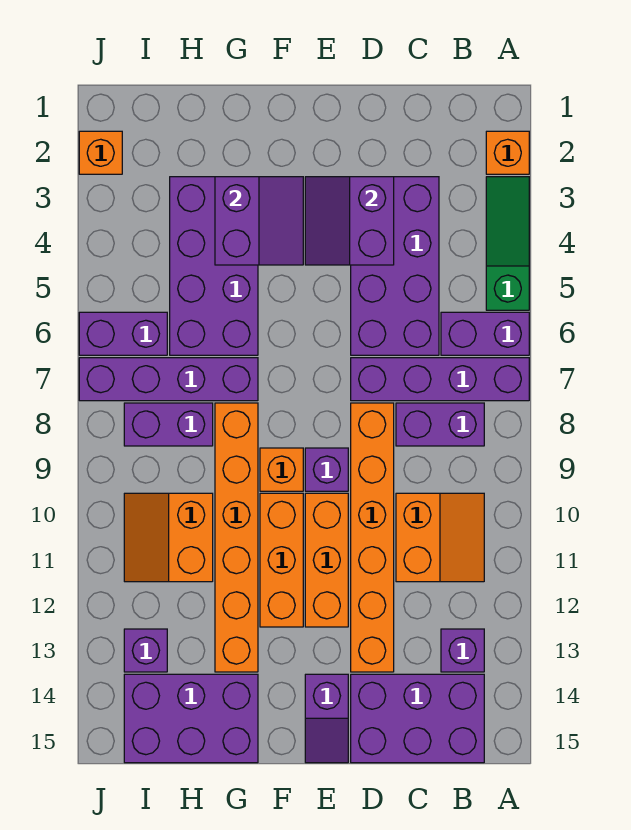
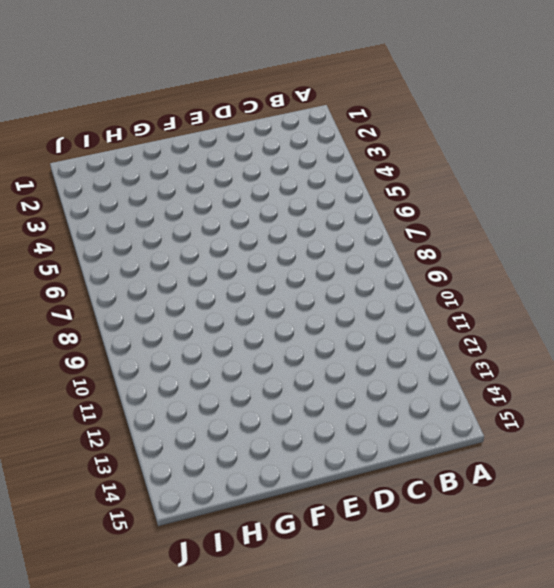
none -> orange brick A2 level 1
none -> green slope A3:A5 level 1 top 5
none -> purple brick A6:B6 level 1

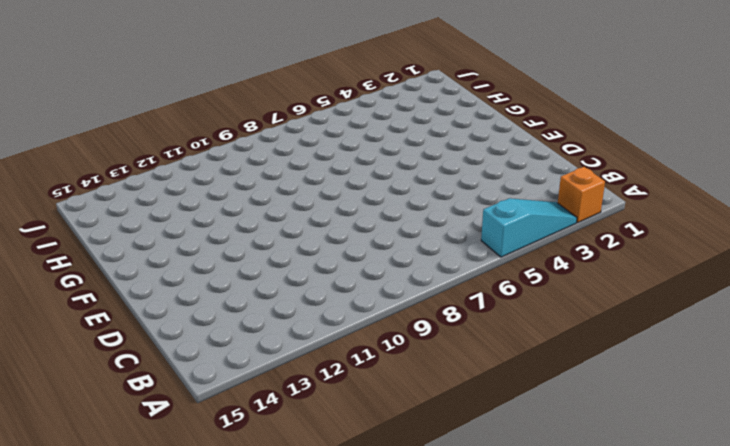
cyan slope A3:A5 level 1 top 5 -> green slope A3:A5 level 1 top 5
none -> purple brick A6:B6 level 1
none -> purple brick A7:D7 level 1
none -> purple brick B8:C8 level 1

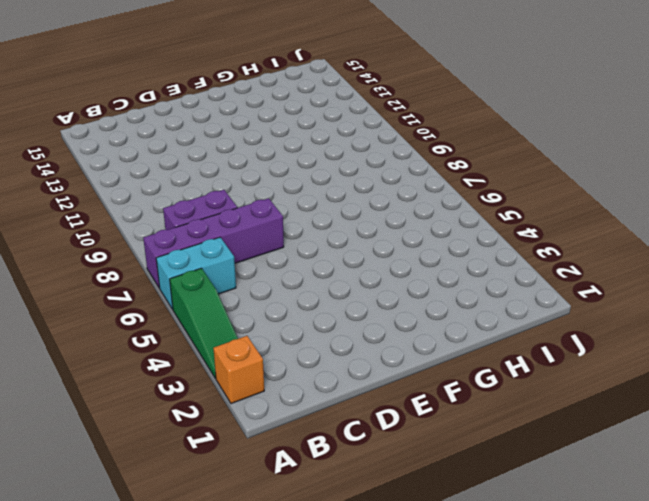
cyan brick A6:B6 level 1 -> purple brick A6:B6 level 1
none -> orange slope B10:C11 level 1 top C
none -> purple brick B13 level 1
none -> purple brick B14:D15 level 1

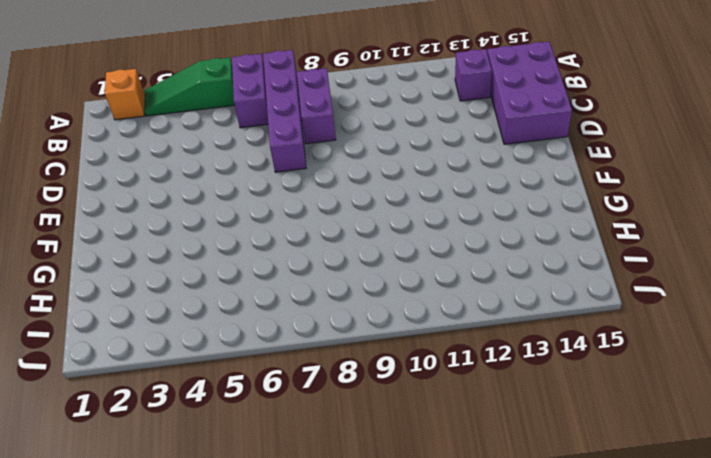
none -> orange slope B10:C11 level 1 top C
none -> purple brick C3:D6 level 1
none -> orange brick D8:D13 level 1

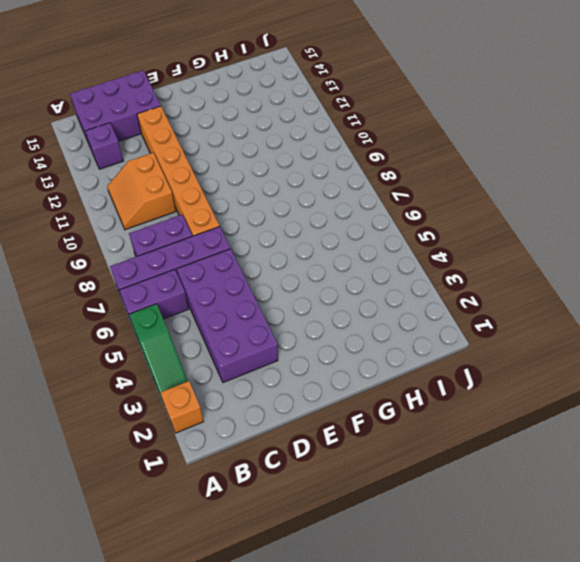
none -> purple brick E9 level 1
none -> orange brick E10:E12 level 1
none -> purple slope E14:E15 level 1 top 14

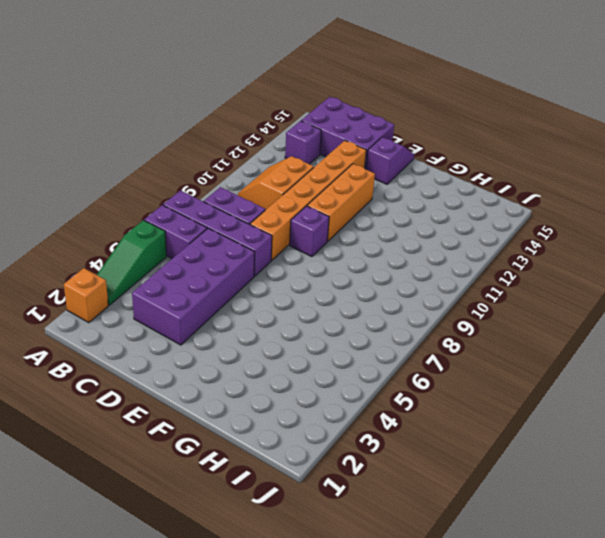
none -> orange brick F9 level 1
none -> orange brick F10:F12 level 1
none -> purple brick G3:H6 level 1

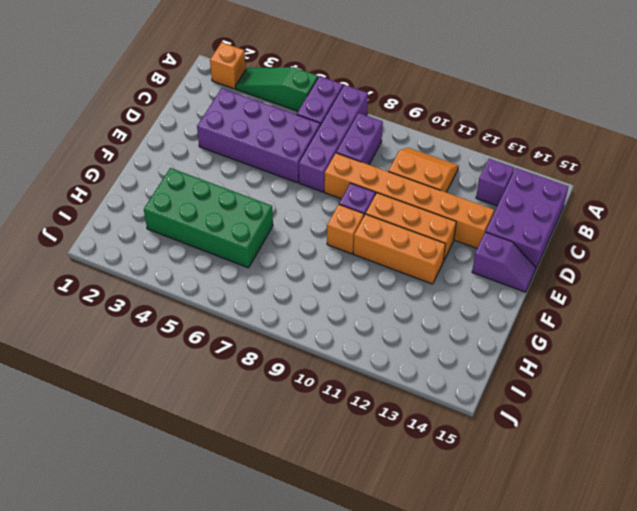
green brick G3:H6 level 1 -> purple brick G3:H6 level 1
none -> purple brick G7:J7 level 1
none -> orange brick G8:G13 level 1
none -> purple brick G14:I15 level 1

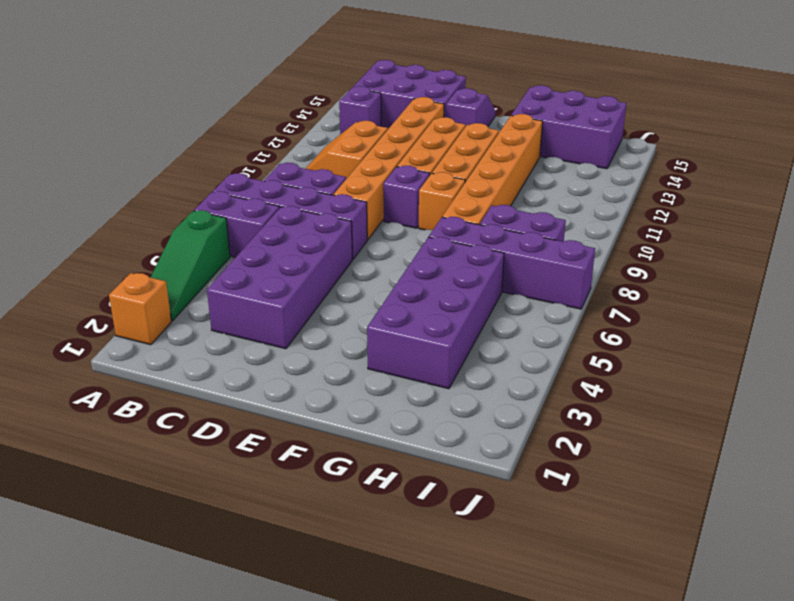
none -> orange slope H10:I11 level 1 top H
none -> purple brick I6:J6 level 1
none -> purple brick I13 level 1

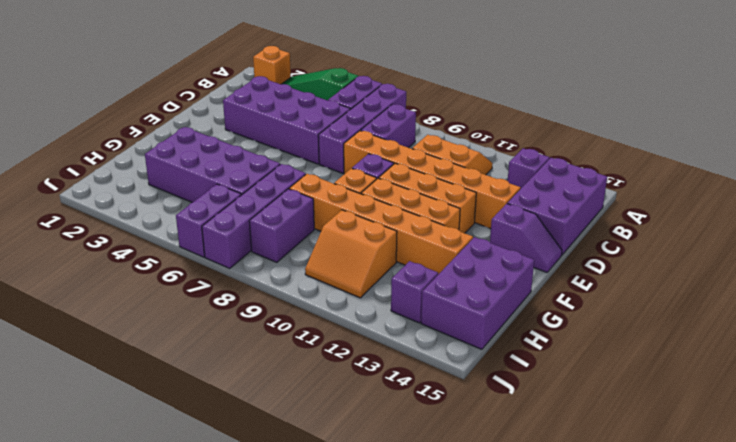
none -> orange brick J2 level 1
none -> purple slope D3:E4 level 2 top D
none -> purple slope F3:G4 level 2 top G

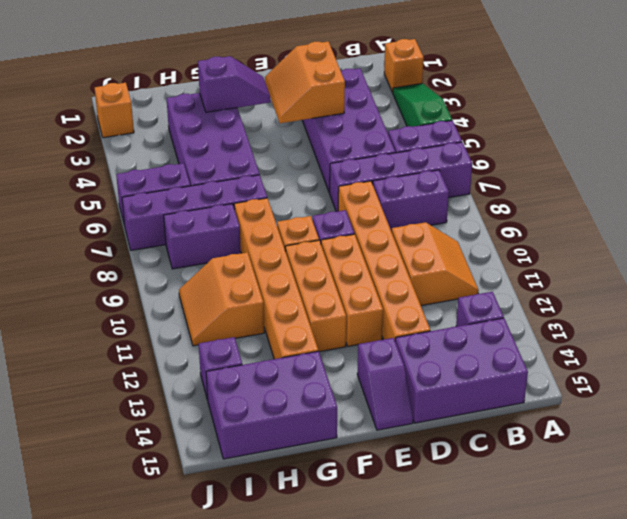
orange slope D3:E4 level 2 top D -> purple slope D3:E4 level 2 top D
purple slope F3:G3 level 2 top G -> purple slope F3:G4 level 2 top G

